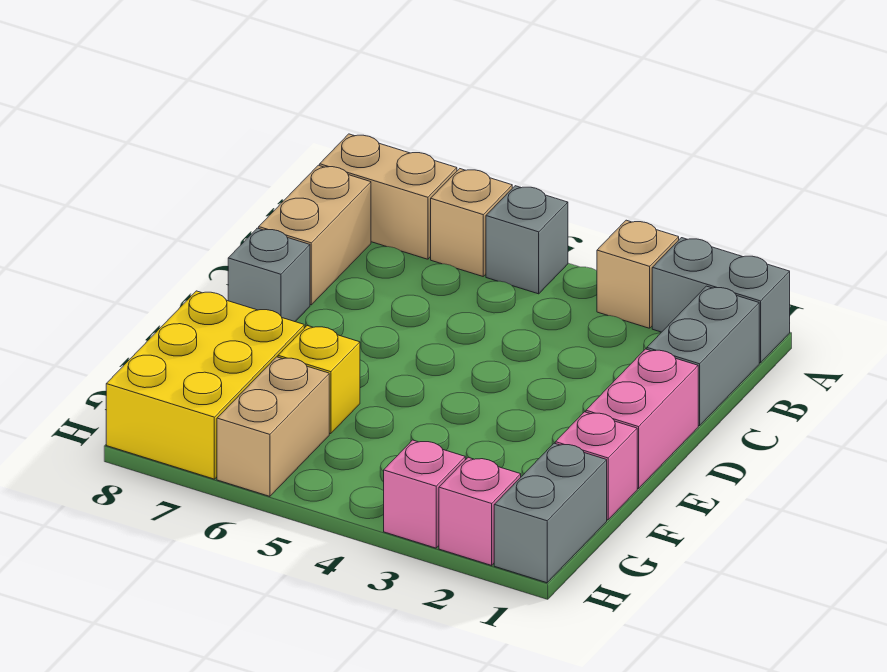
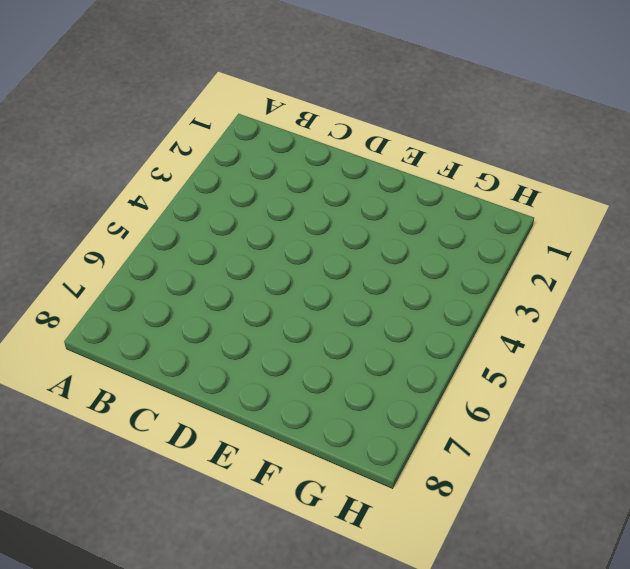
none -> grey brick A1:A2 level 1
none -> tan brick A3 level 1
none -> grey brick A5 level 1

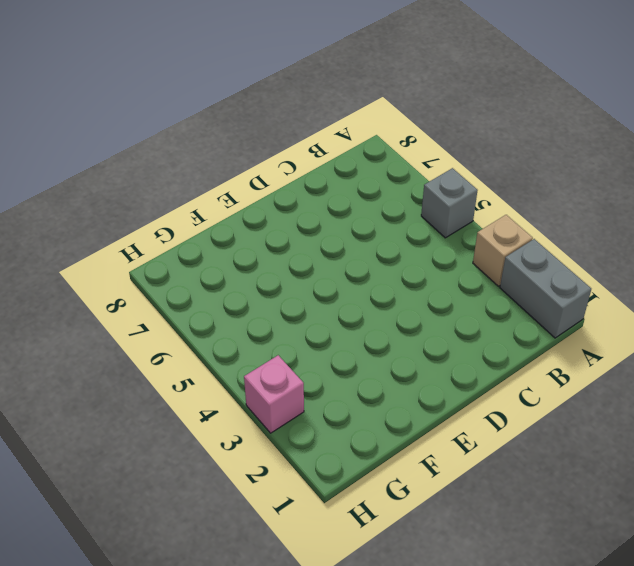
none -> tan brick A6 level 1
none -> tan brick A7:A8 level 1
none -> grey brick B1:C1 level 1

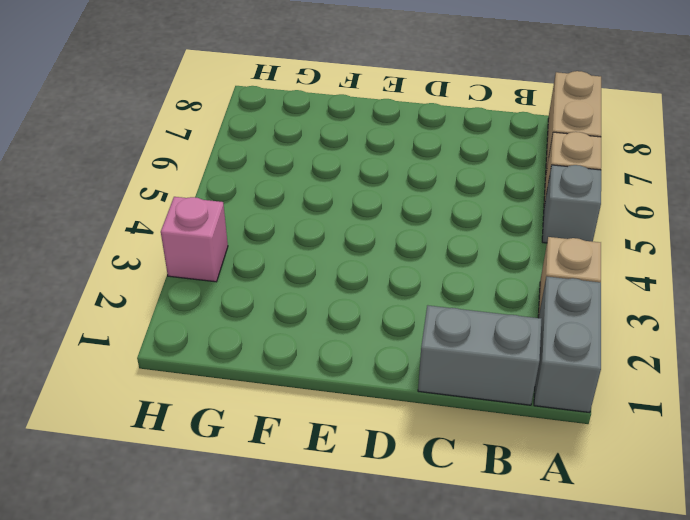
none -> tan brick B8:C8 level 1
none -> pink brick D1:E1 level 1
none -> grey brick D8 level 1

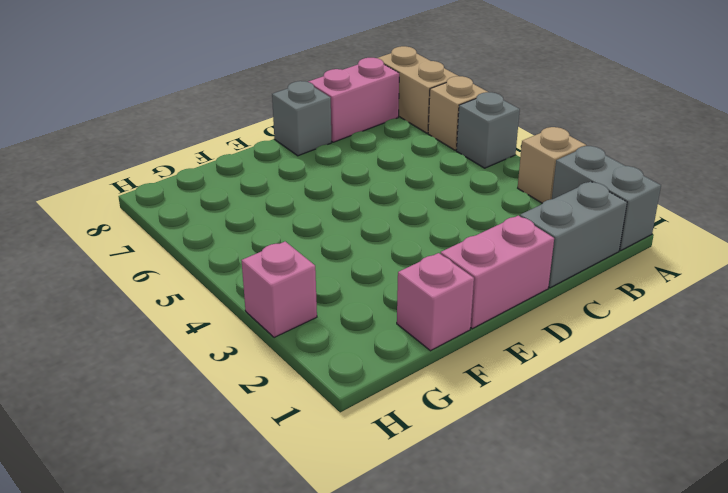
pink brick B8:C8 level 1 -> tan brick B8:C8 level 1
none -> yellow brick F6 level 1
none -> yellow brick F7:H8 level 1
none -> grey brick G1:H1 level 1

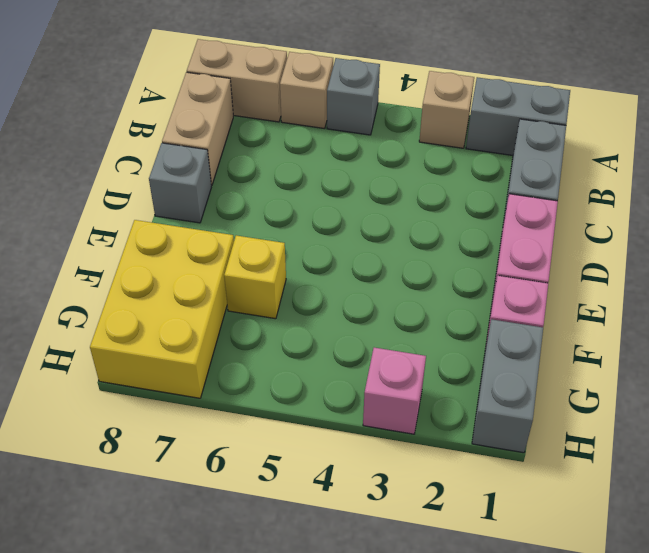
none -> tan brick G6:H6 level 1
none -> pink brick H2 level 1

